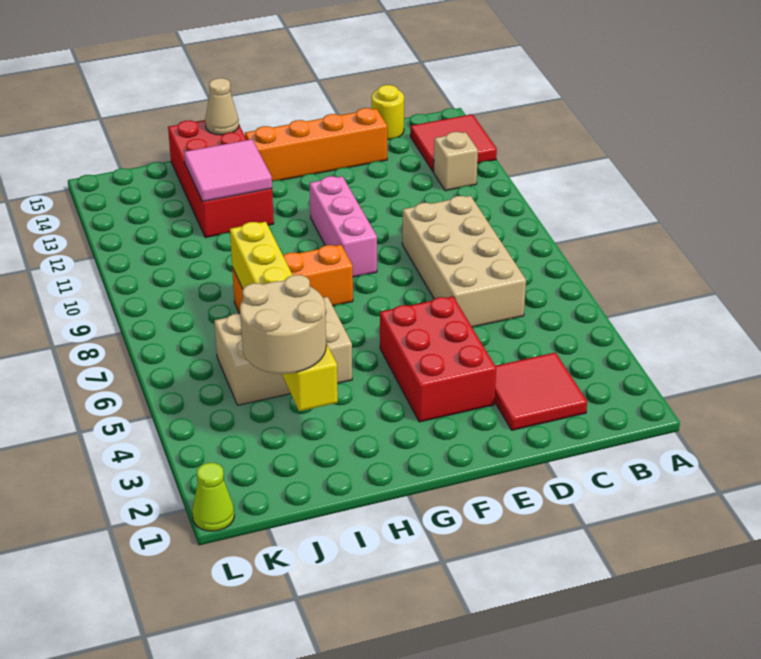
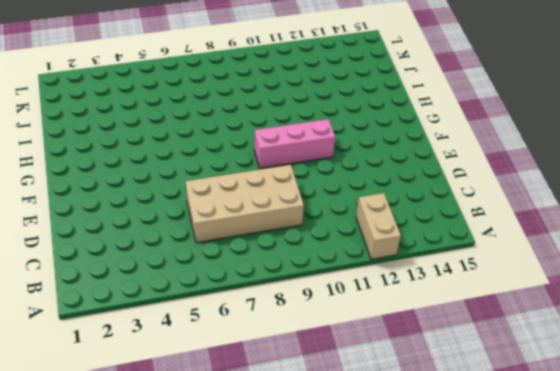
tan brick A12:B12 level 1 -> tan brick B12 level 1
none -> red tile A13:B14 level 1
none -> red tile C2:D3 level 1
none -> yellow round brick C15 level 1

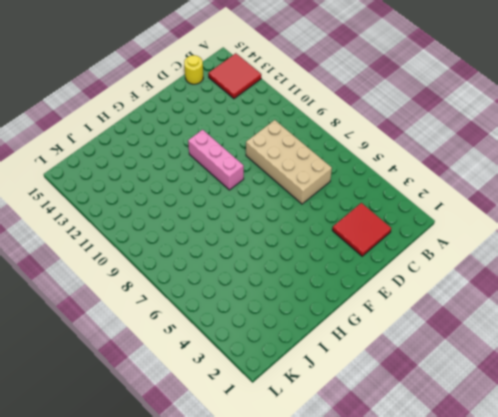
none -> tan brick B12 level 1
none -> orange brick D14:G14 level 1
none -> red brick E3:F5 level 1

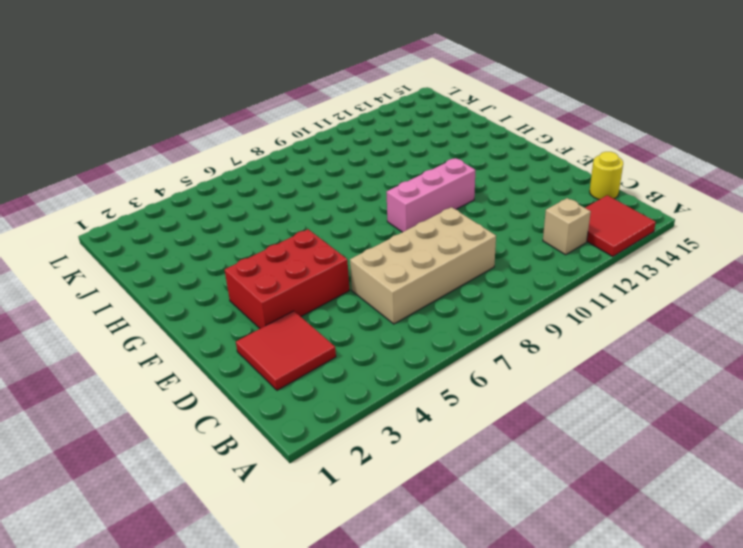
none -> orange brick D14:G14 level 1
none -> orange brick G8:I8 level 1
none -> tan brick H5:J6 level 1

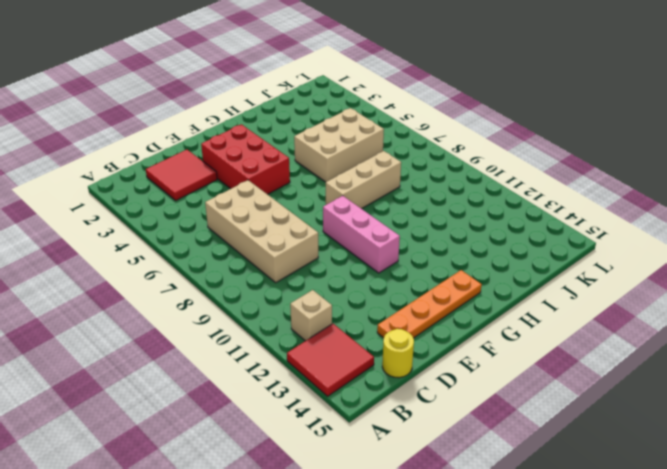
orange plate D14:G14 level 1 -> orange brick D14:G14 level 1
tan brick G8:I8 level 1 -> orange brick G8:I8 level 1
none -> red brick H12:I15 level 1
none -> lime cone L1 level 1
none -> pink tile H12:I13 level 2

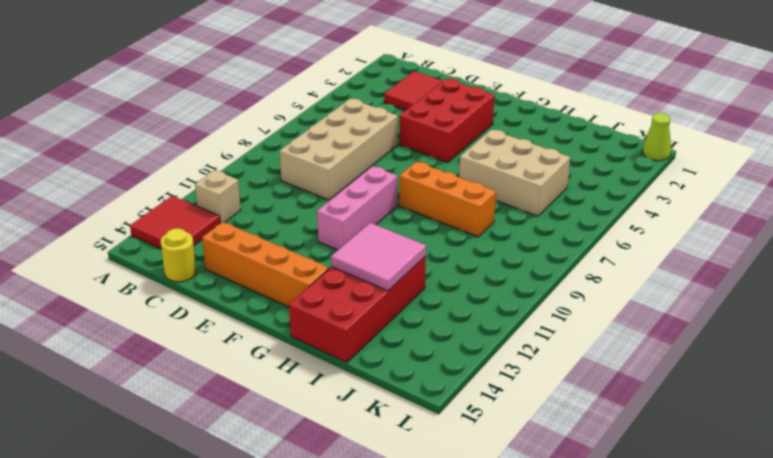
none -> tan cone H15 level 2
none -> yellow brick I3:I8 level 2
none -> tan round brick I3:J4 level 3

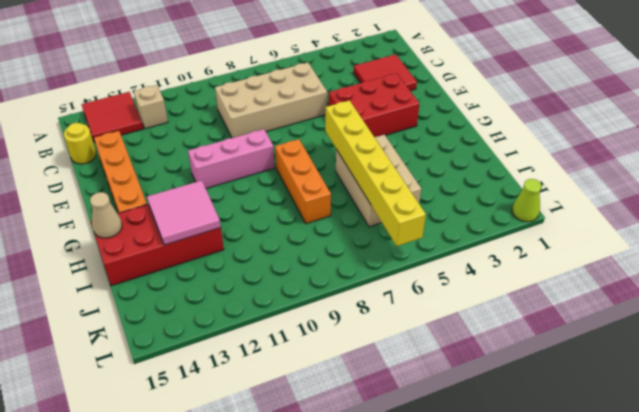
yellow brick G6:L6 level 2 -> yellow brick I3:I8 level 2
none -> tan round brick I3:J4 level 3

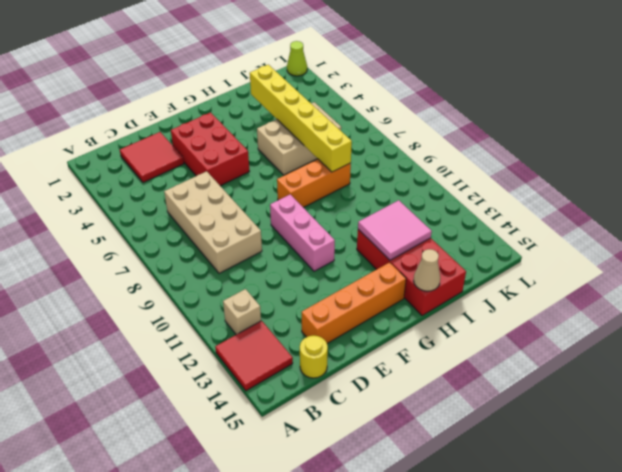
none -> tan round brick I3:J4 level 3

